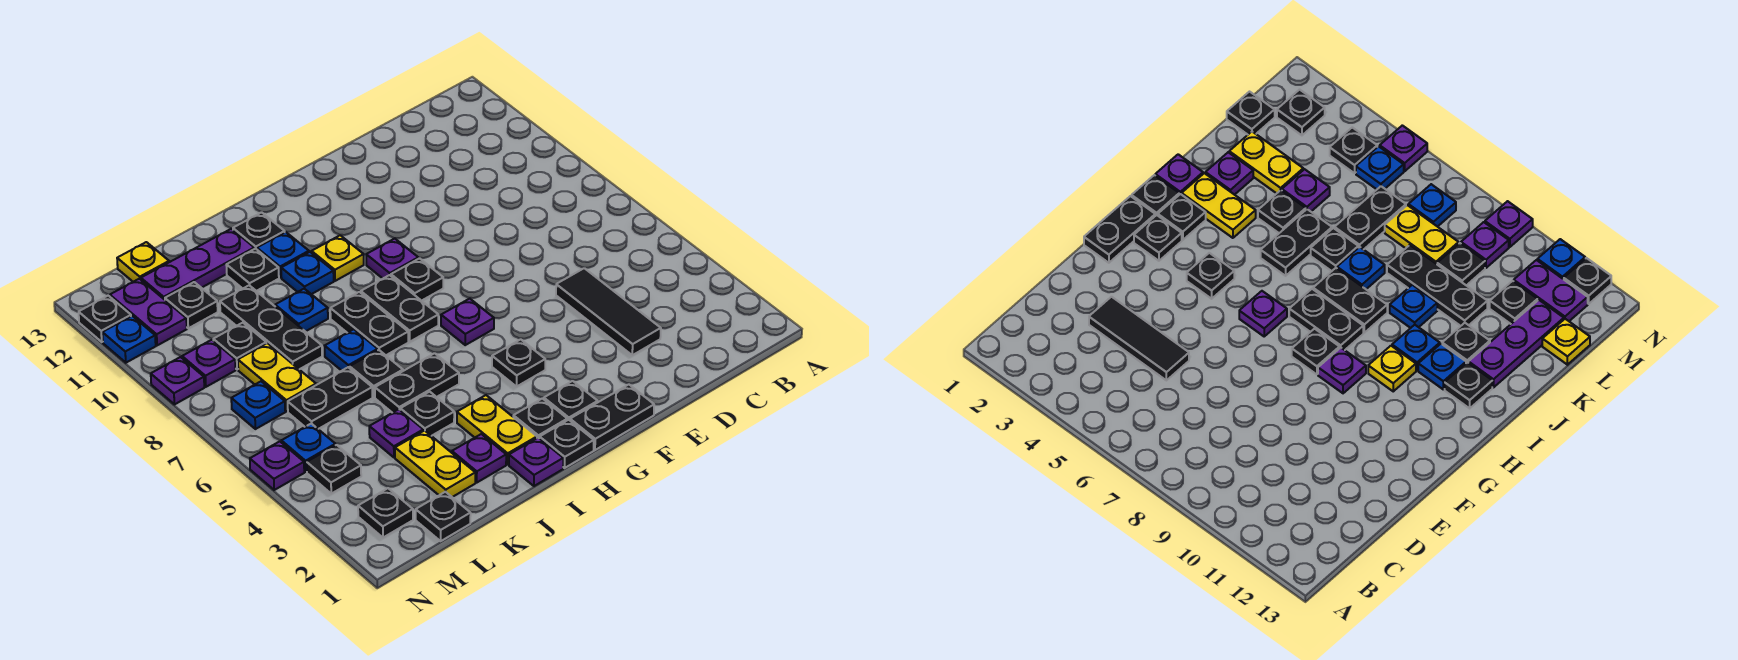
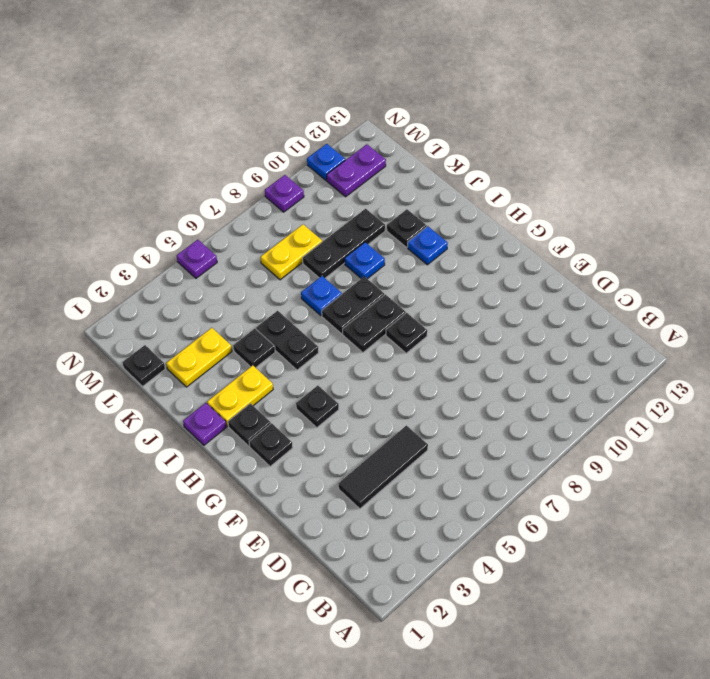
none -> black plate F1:G1 level 1
none -> purple plate G6 level 1
none -> purple plate G9 level 1
none -> black plate H1 level 1

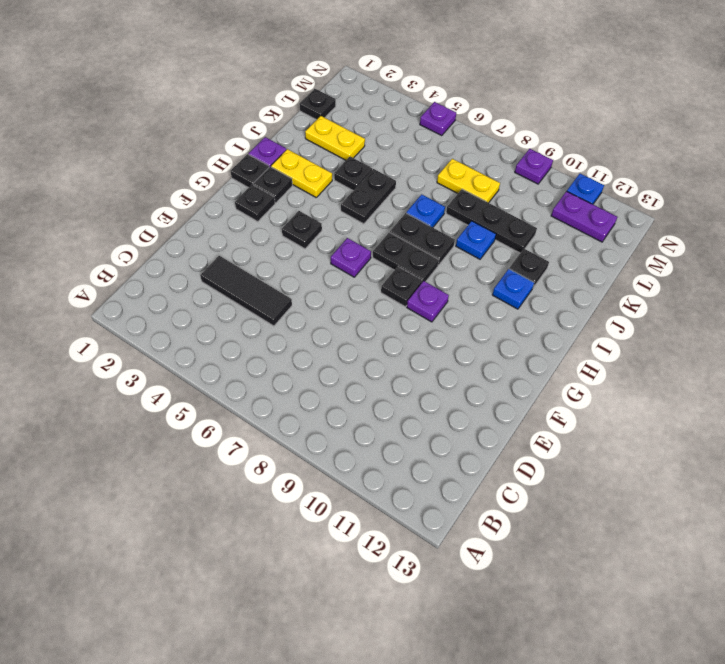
none -> black plate F1:G1 level 1
none -> yellow plate H10 level 1
none -> blue plate I10 level 1
none -> black plate I12 level 1

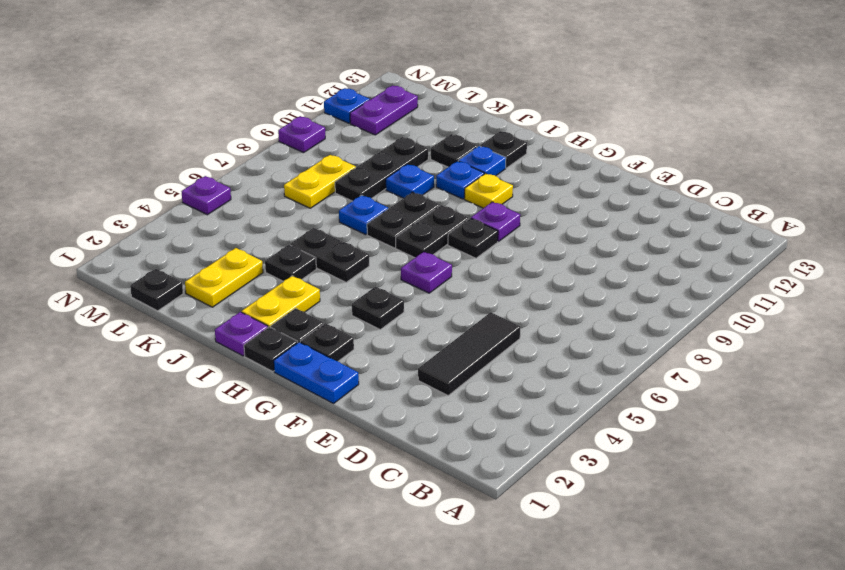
blue plate F1:G1 level 1 -> black plate F1:G1 level 1
none -> purple plate J2 level 1
none -> black plate J6 level 1
none -> purple plate J12:L12 level 1
none -> purple plate K4 level 1

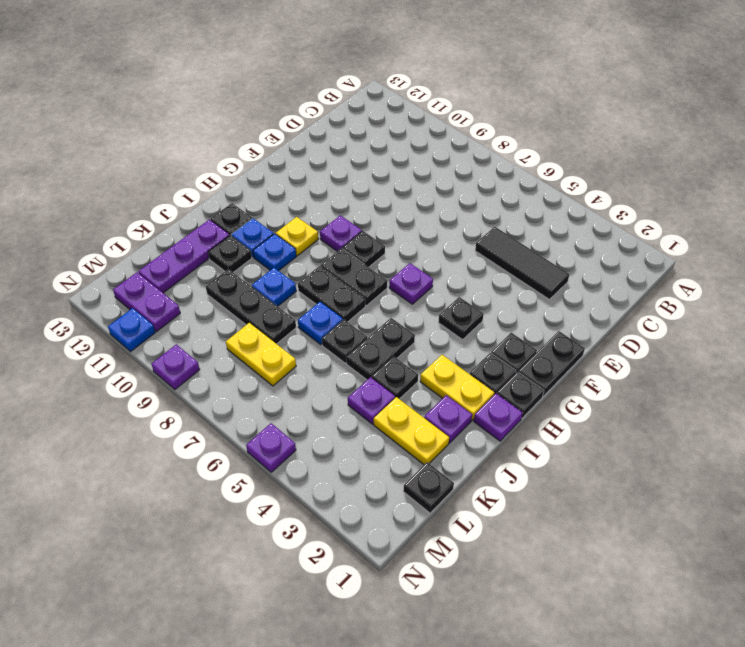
none -> black plate K6:L6 level 1
none -> black plate L9 level 1
none -> black plate L11 level 1
none -> yellow plate L13 level 1

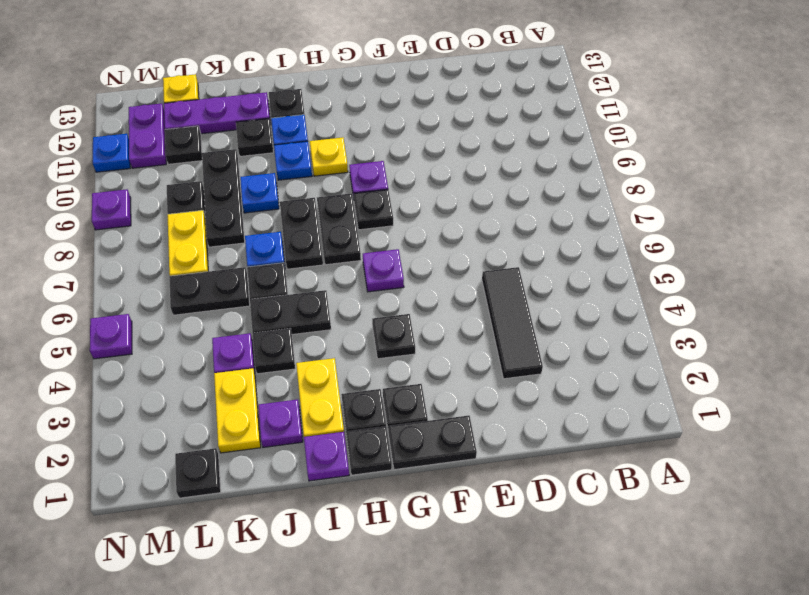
none -> black plate M2 level 1
none -> black plate M4 level 1
none -> blue plate M5 level 1
none -> blue plate M7 level 1

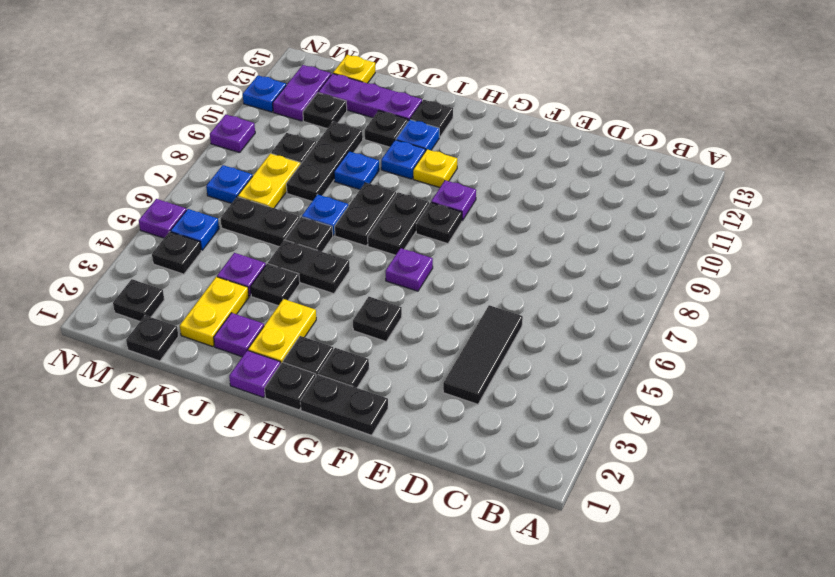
none -> purple plate M9 level 1
none -> black plate N12 level 1

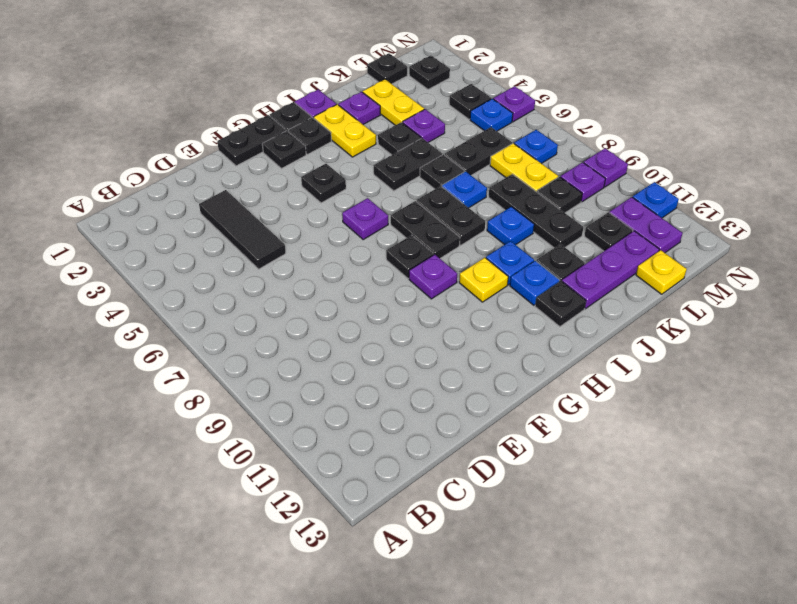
none -> black plate N12 level 1

